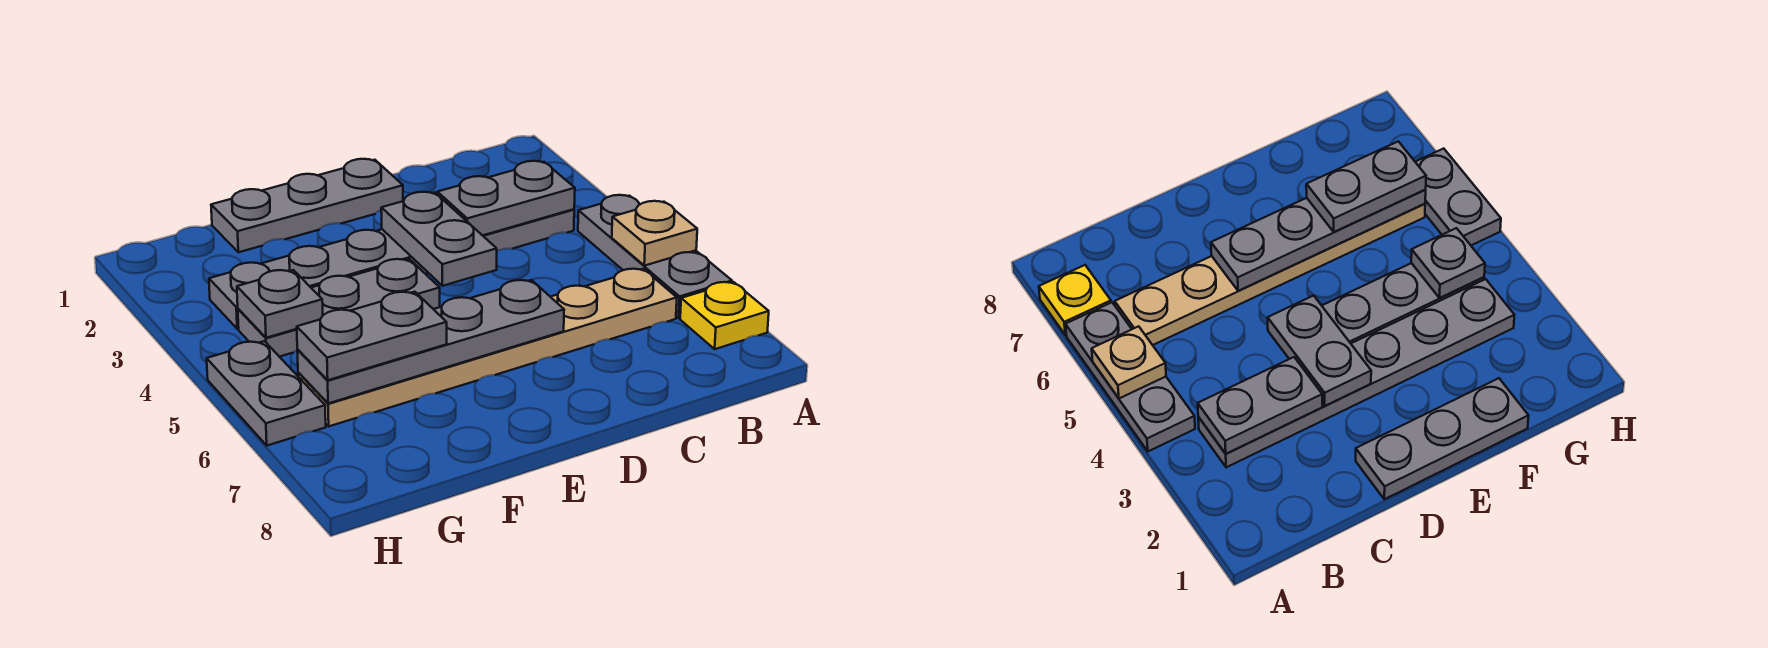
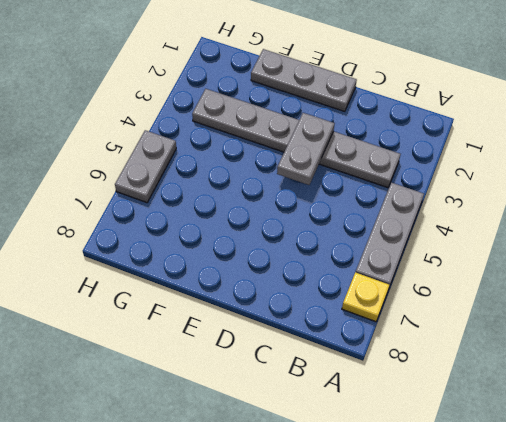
none -> tan plate B6:G6 level 1
none -> grey plate E4:G4 level 1
none -> tan plate A5 level 2

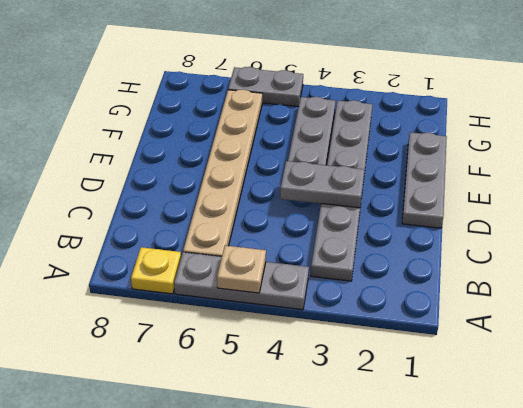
none -> grey plate B3:C3 level 2
none -> grey plate D6:G6 level 2
none -> grey plate G4 level 2

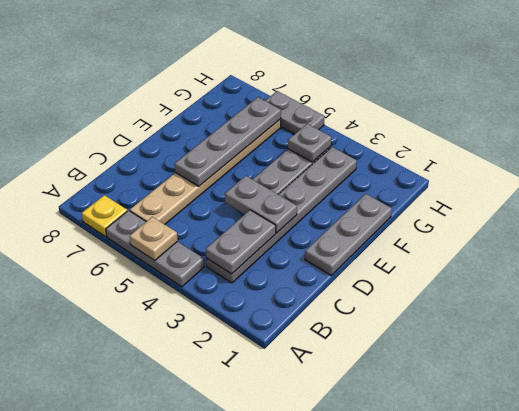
none -> grey plate F6:G6 level 3

